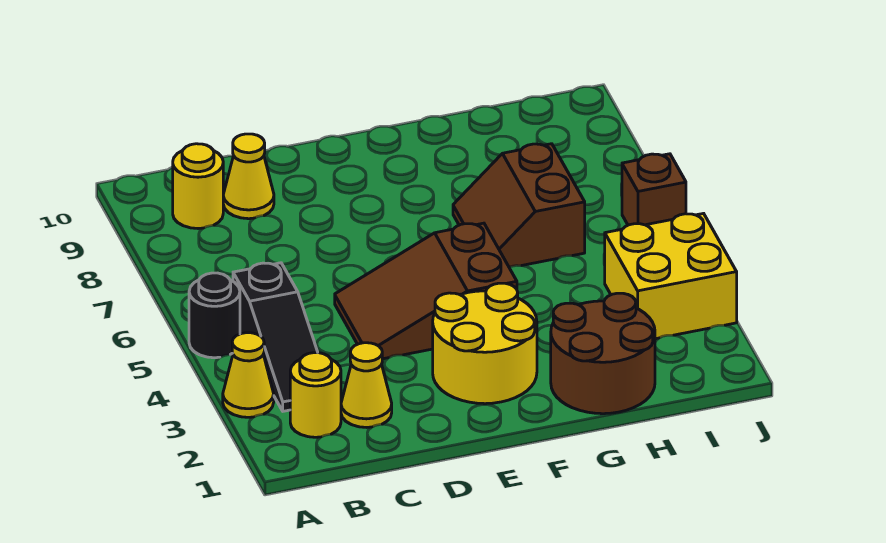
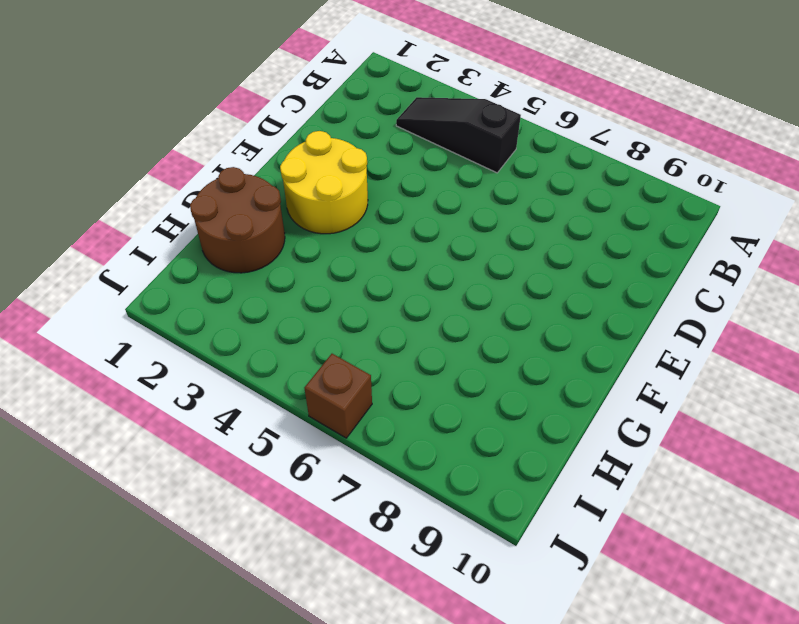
none -> yellow cone A3 level 1
none -> black round brick A5 level 1
none -> yellow round brick B2 level 1

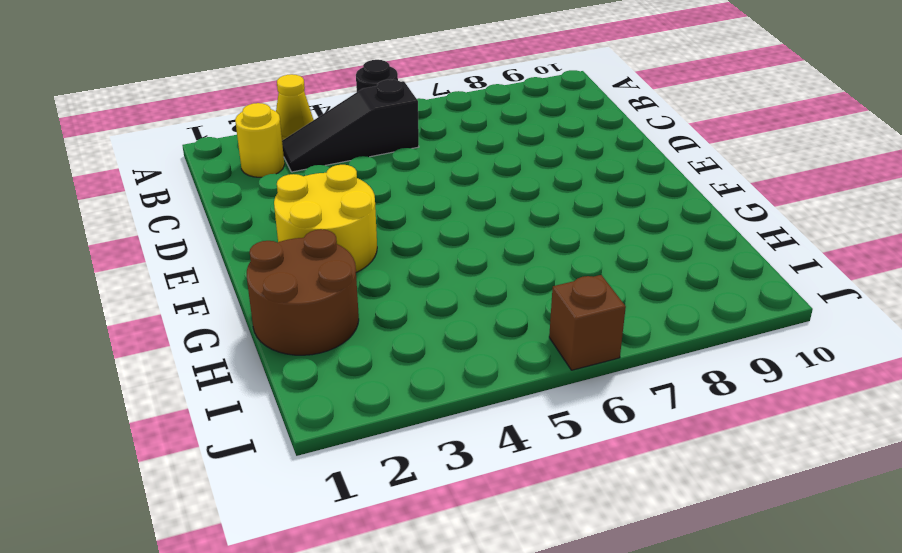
none -> yellow round brick B9 level 1
none -> yellow cone C2 level 1
none -> yellow cone C9 level 1

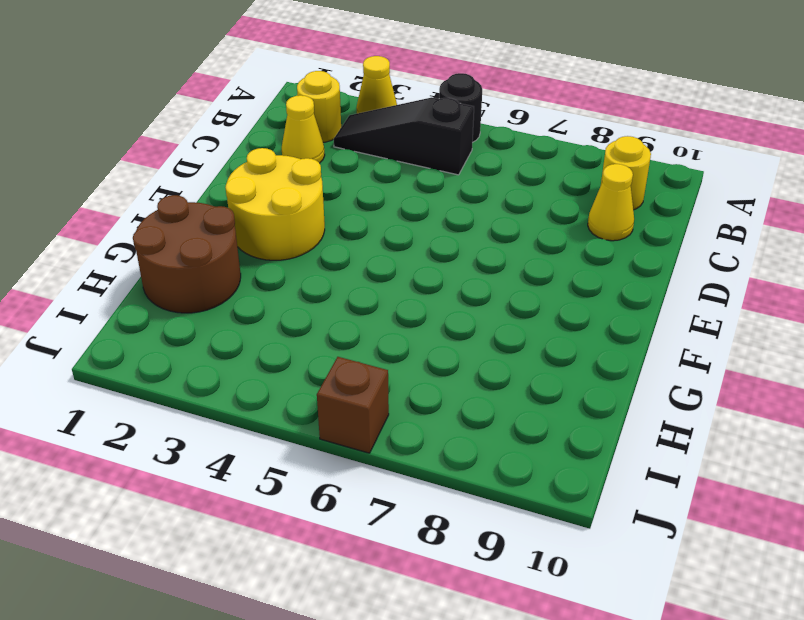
none -> brown slope D4:F5 level 1 top F
none -> brown slope G6:H7 level 1 top H
none -> yellow brick I3:J4 level 1

